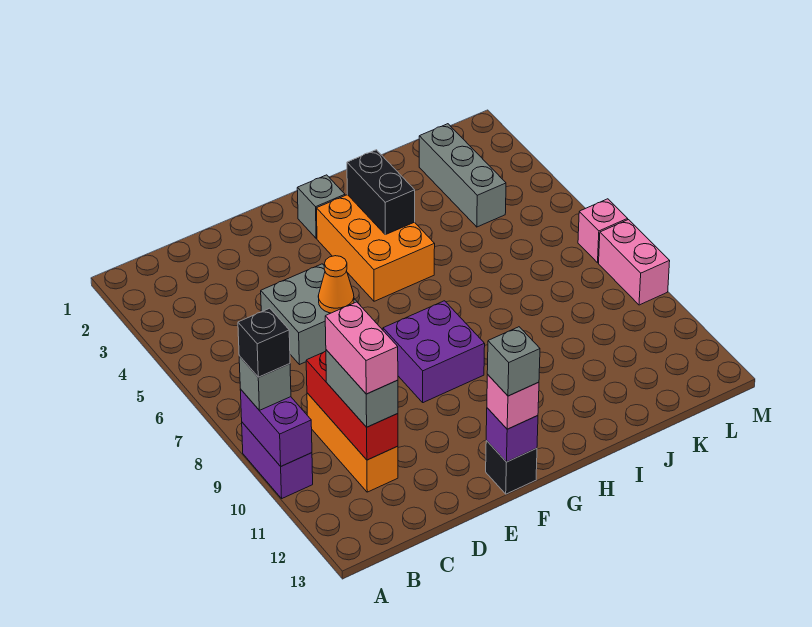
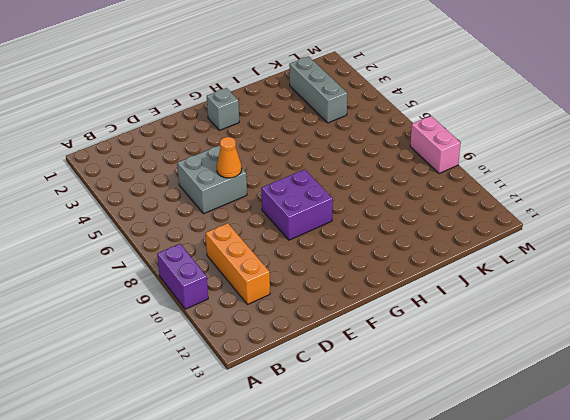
none -> black brick F13 level 1
none -> orange brick G3:H5 level 1
none -> pink brick M7 level 1

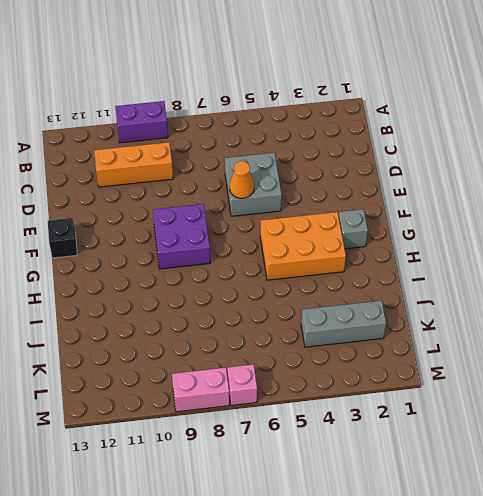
none -> purple brick A9:A10 level 2
none -> red brick C9:C11 level 2
none -> purple brick F13 level 2

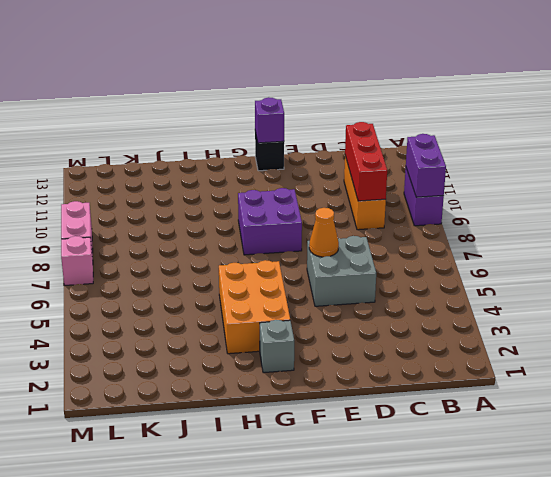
none -> grey brick K2:K4 level 1
none -> black brick H3:H4 level 2
none -> grey brick A9 level 3

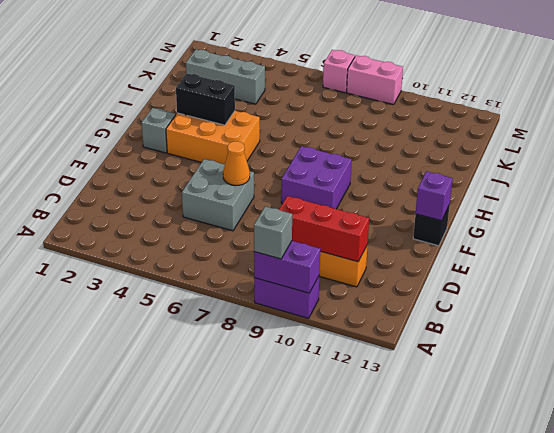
none -> grey brick C10:C11 level 3
none -> pink brick F13 level 3
none -> black brick A9 level 4

